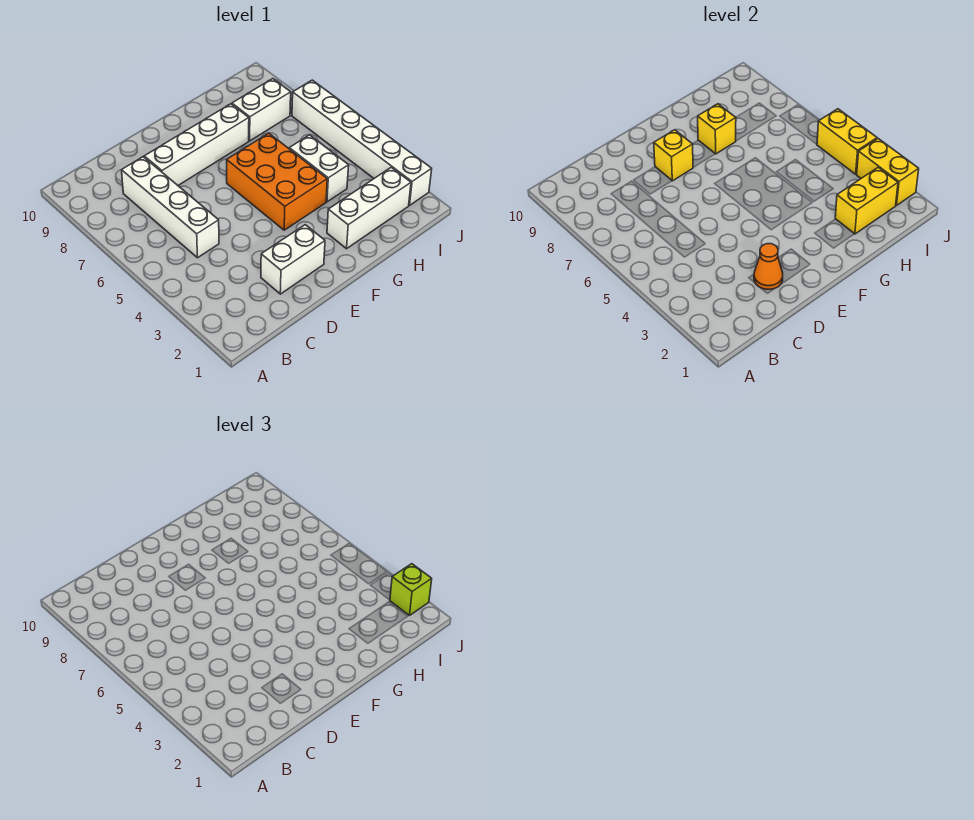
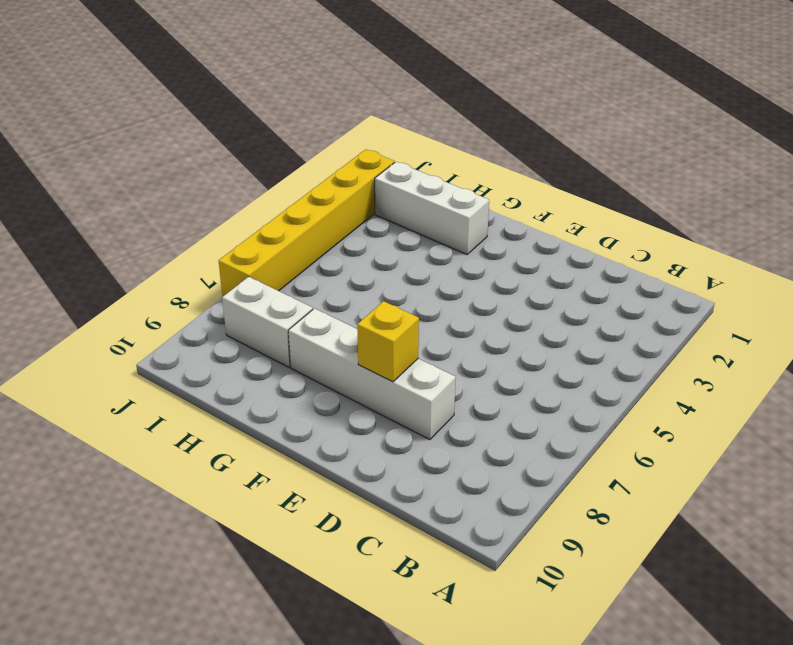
yellow brick J2:J7 level 1 -> white brick J2:J7 level 1
none -> white brick C5:C8 level 1
none -> white brick D2:E2 level 1
none -> orange brick F4:G6 level 1

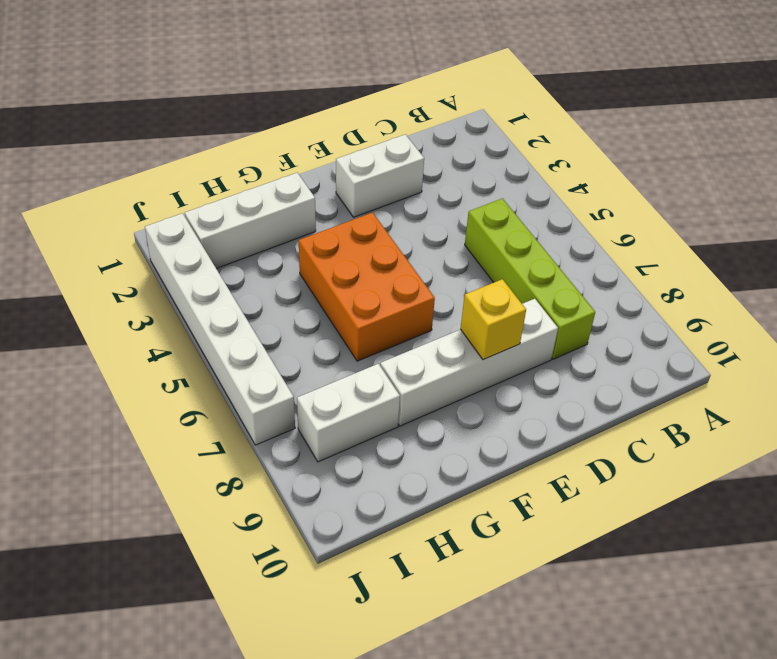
lime brick C5:C8 level 1 -> white brick C5:C8 level 1
none -> white brick H4:H5 level 1
none -> orange cone D2 level 2
none -> yellow brick G8 level 2

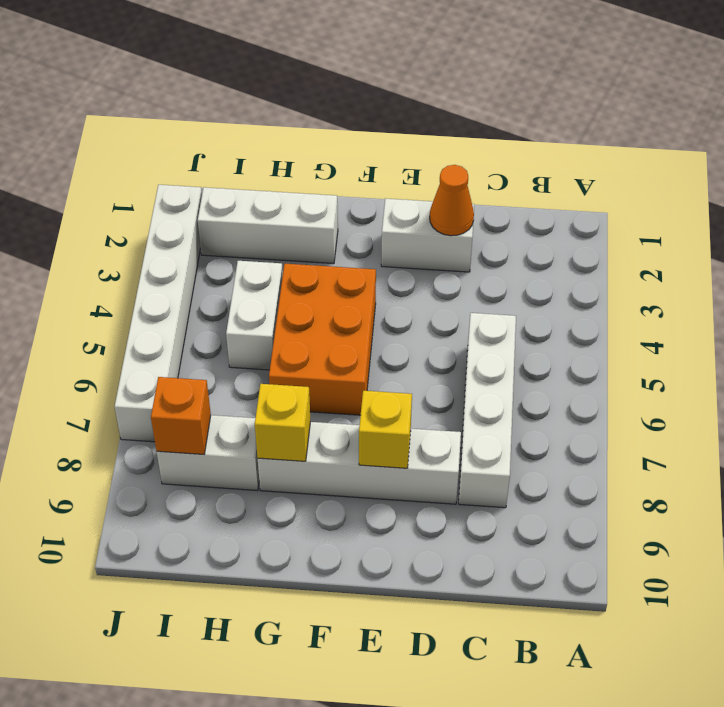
orange brick I8 level 2 -> none
none -> yellow brick H2:I2 level 2
none -> yellow brick J2:J3 level 2
none -> yellow brick J4:J5 level 2

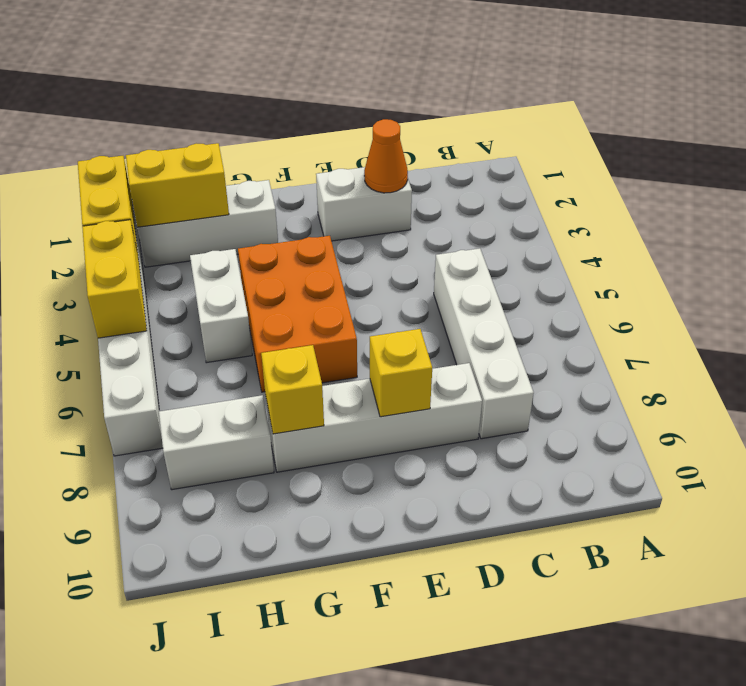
none -> lime brick J2 level 3

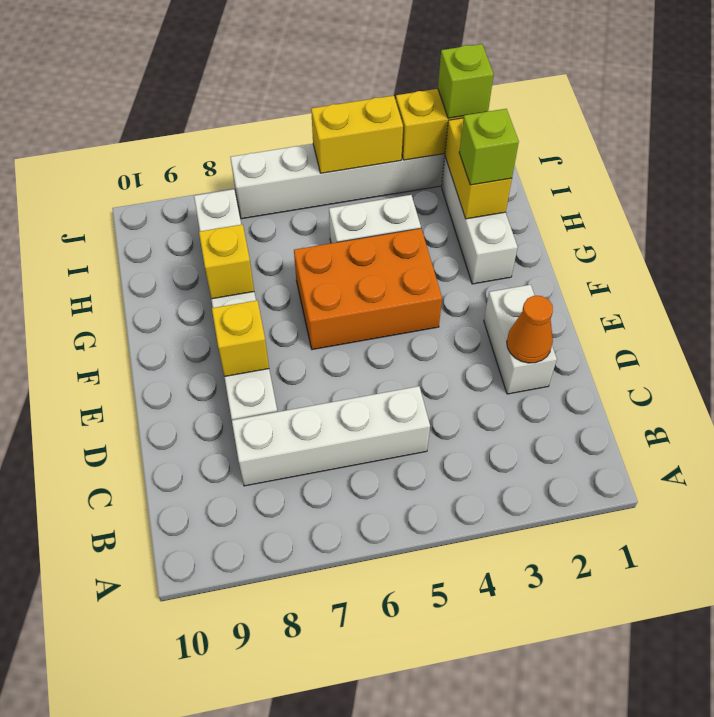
lime brick H2 level 3 -> none

